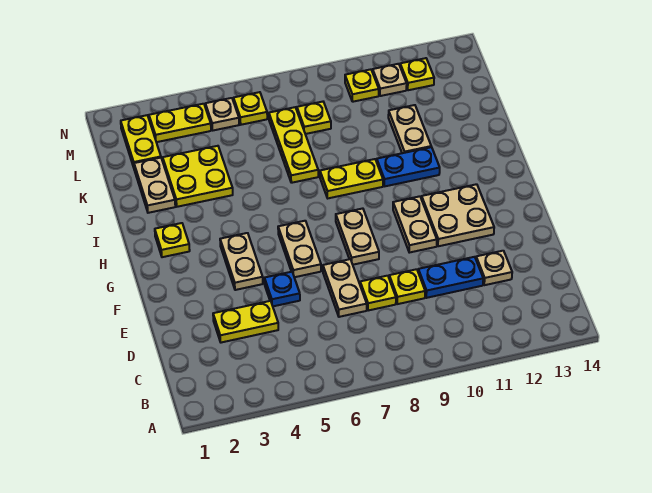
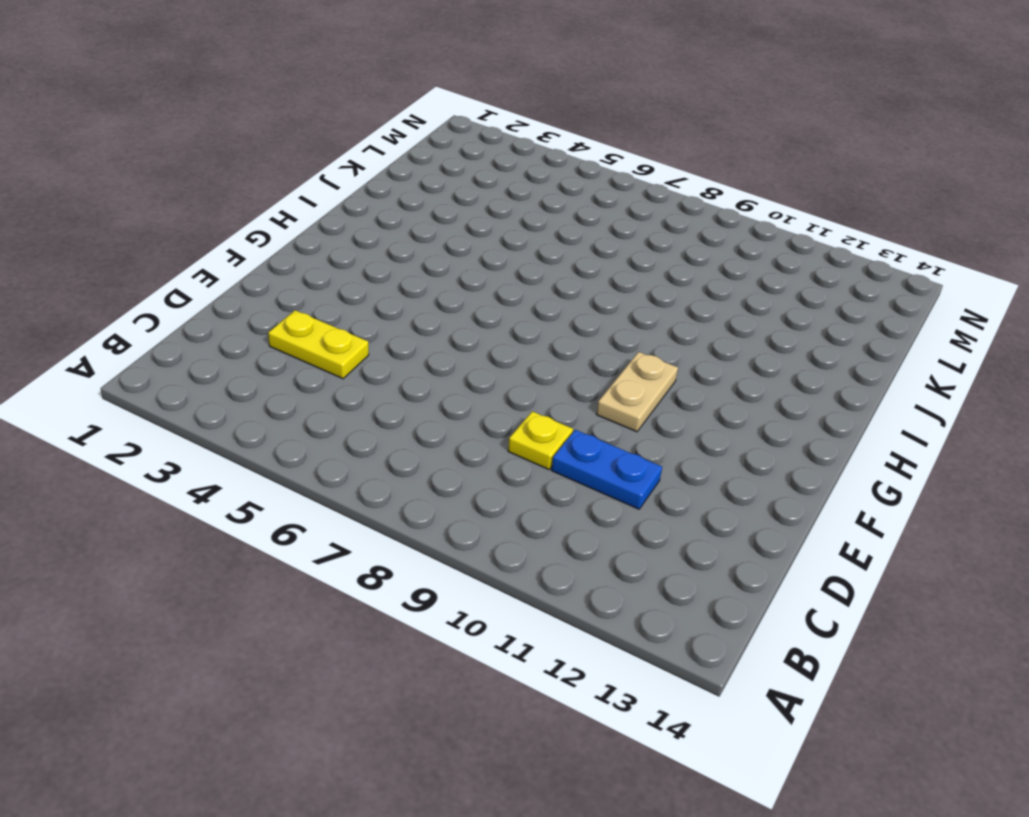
none -> tan plate D7:E7 level 1
none -> yellow plate D8 level 1
none -> tan plate D12 level 1

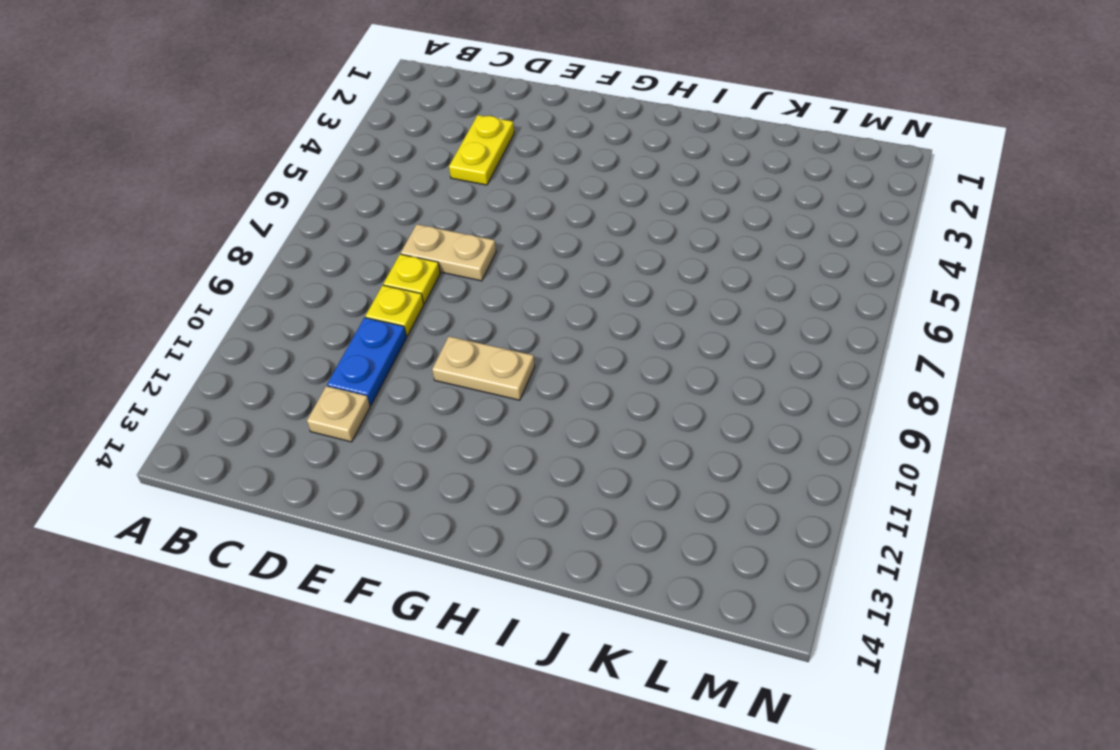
none -> blue plate E5 level 1
none -> tan plate F4:G4 level 1
none -> tan plate F6:G6 level 1

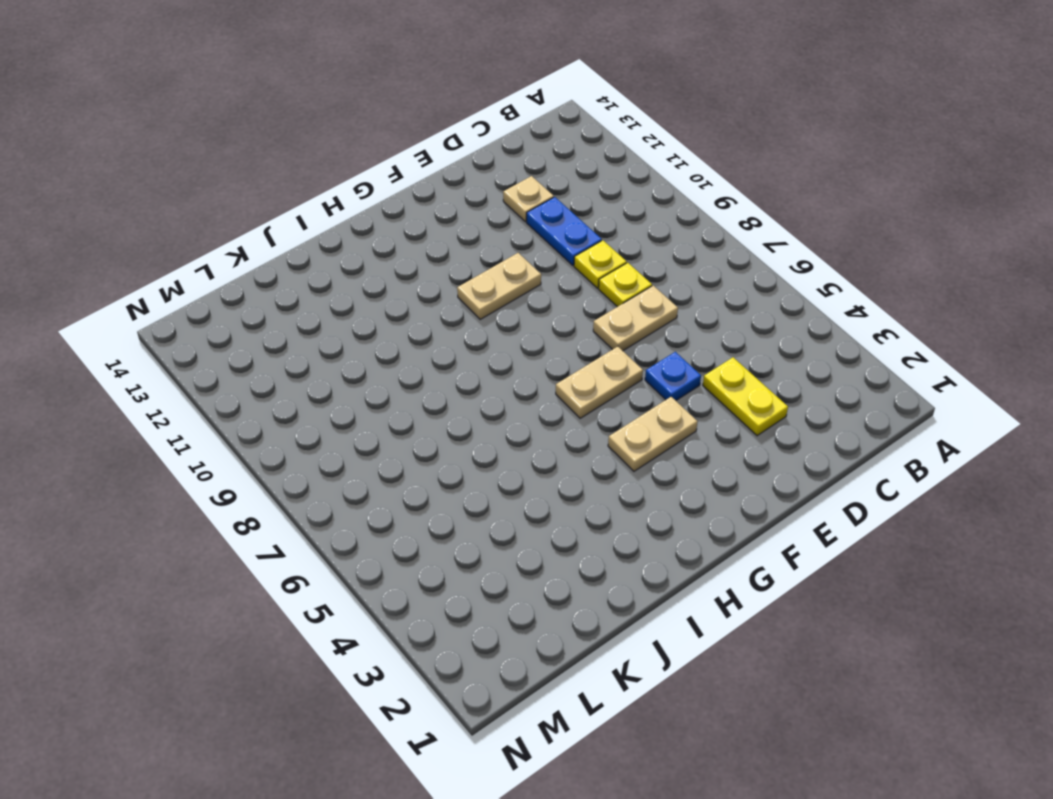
none -> tan plate F8:G8 level 1
none -> tan plate F11:G12 level 1
none -> yellow plate H2 level 1

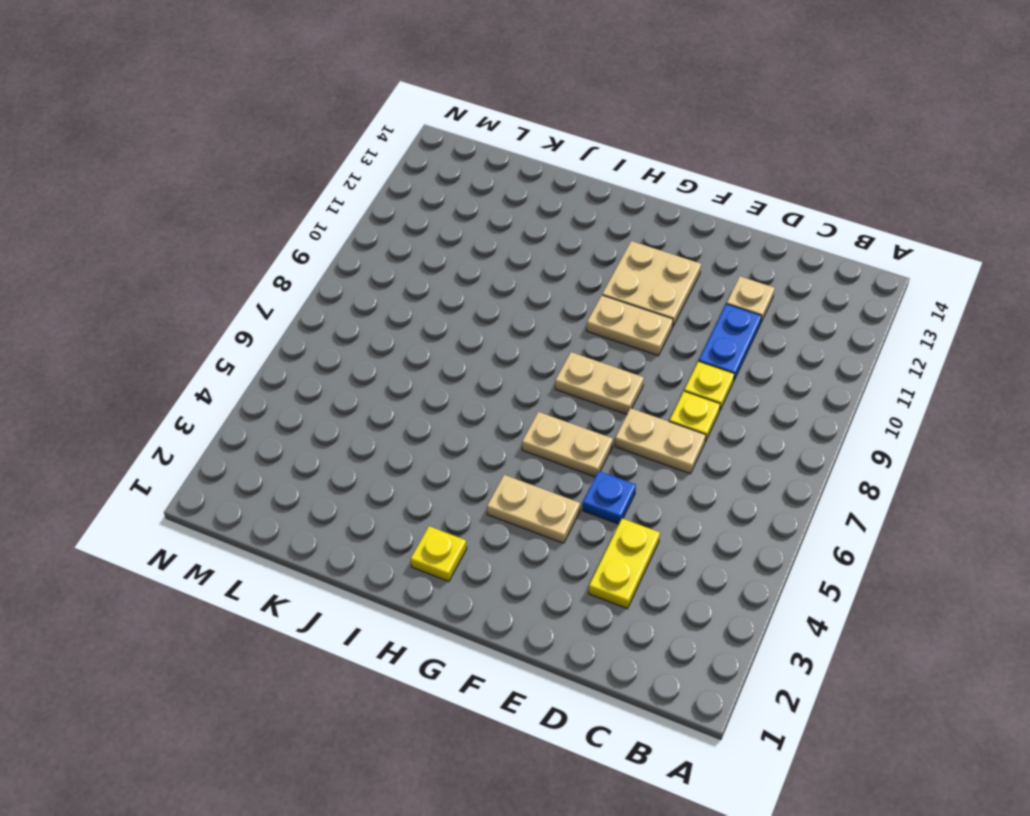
none -> yellow plate I8:I9 level 1
none -> blue plate I10:I11 level 1
none -> tan plate J2:K2 level 1

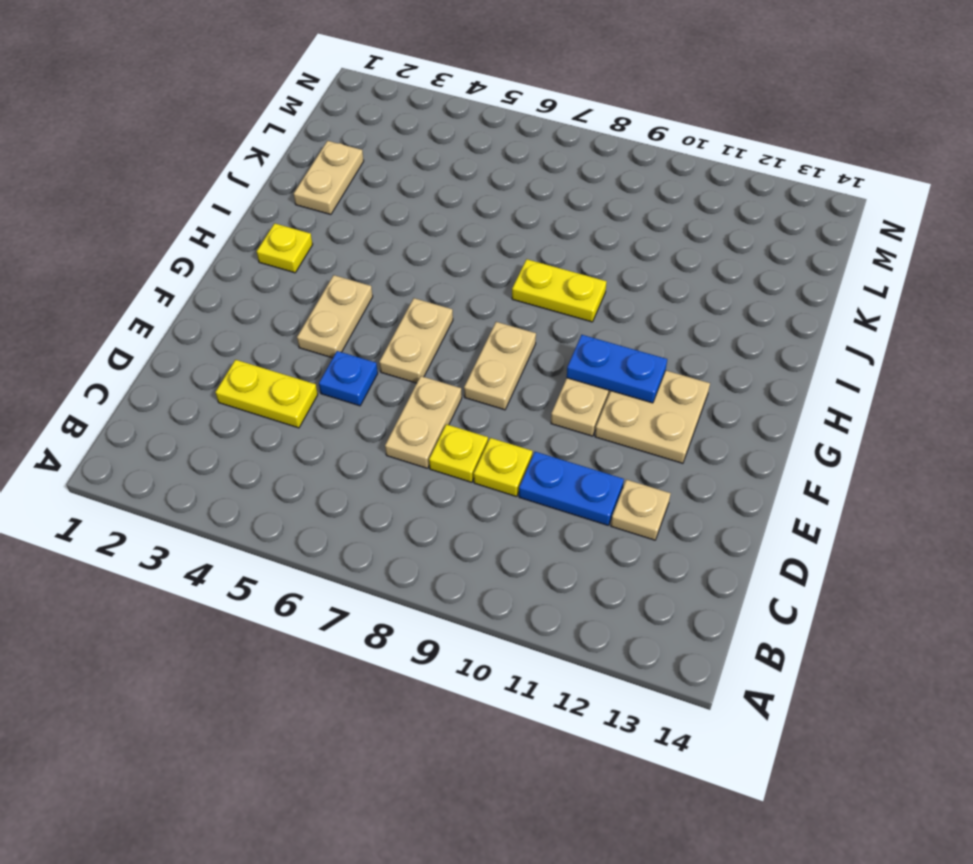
blue plate G10:G11 level 2 -> blue plate I10:I11 level 1
none -> yellow plate J3:K4 level 1
none -> yellow plate J7:L7 level 1
none -> tan plate J11:K11 level 1

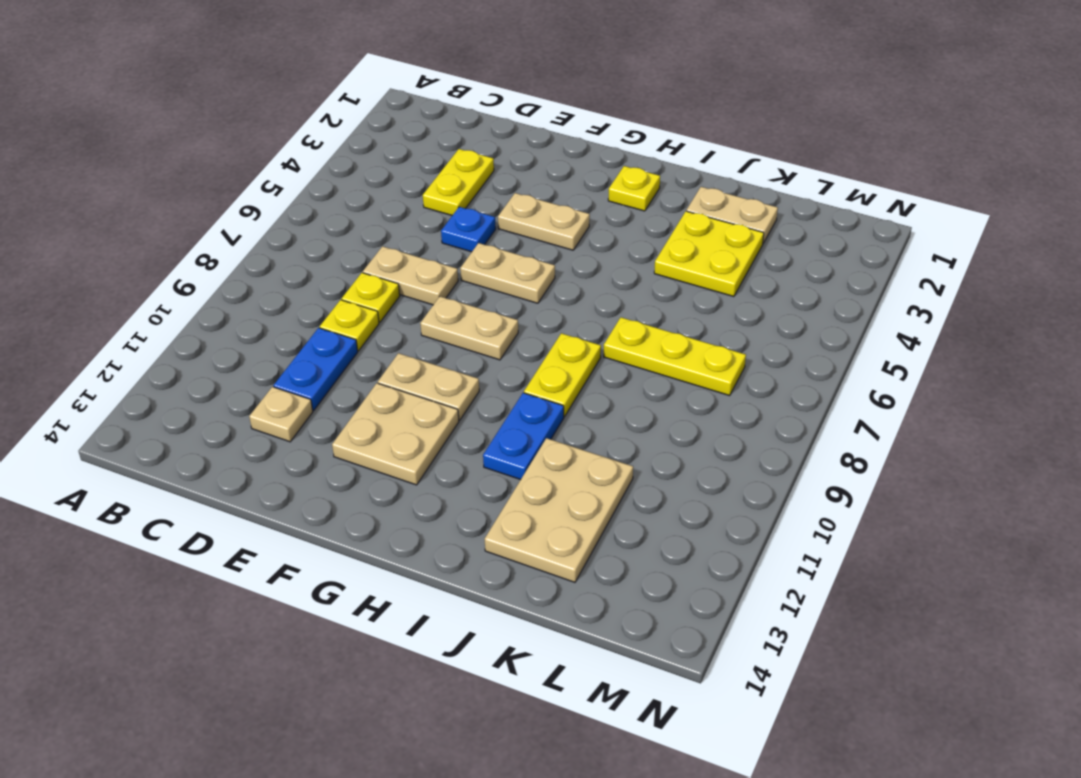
tan plate J11:K13 level 1 -> tan plate J11:K11 level 1
none -> yellow plate L2:M2 level 1
none -> yellow plate L8 level 1
none -> yellow plate M3:M4 level 1

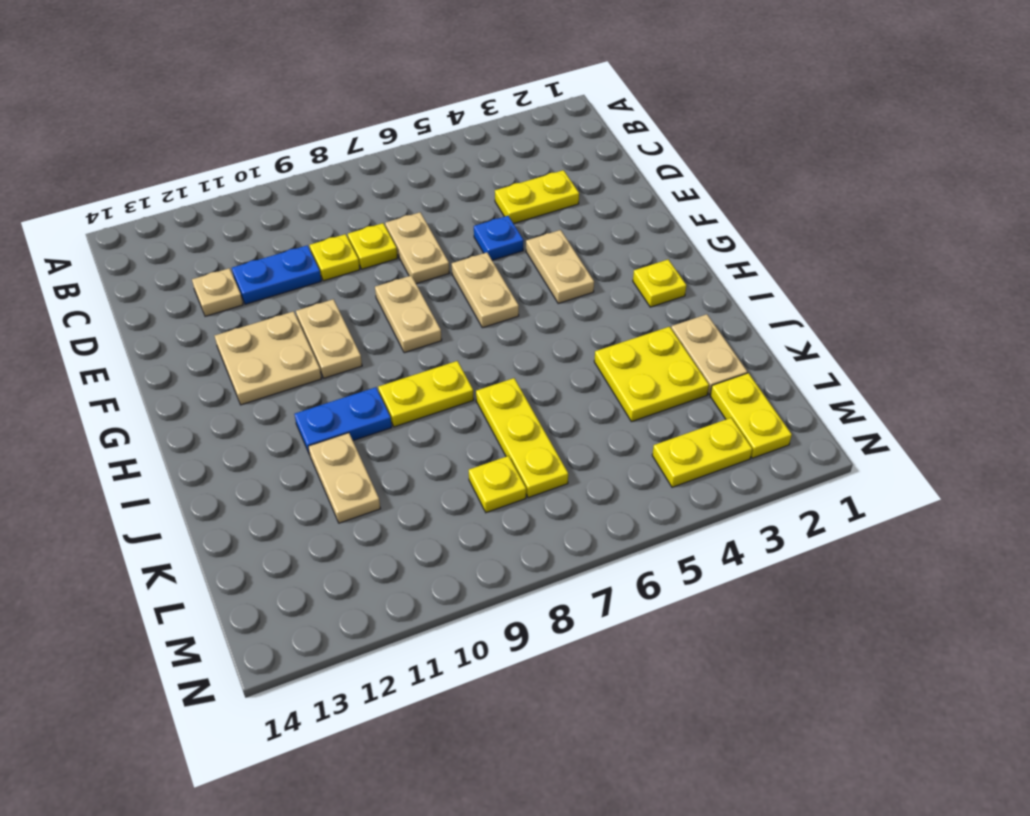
none -> tan plate M5 level 1
none -> yellow plate M6 level 1
none -> yellow plate M10 level 1

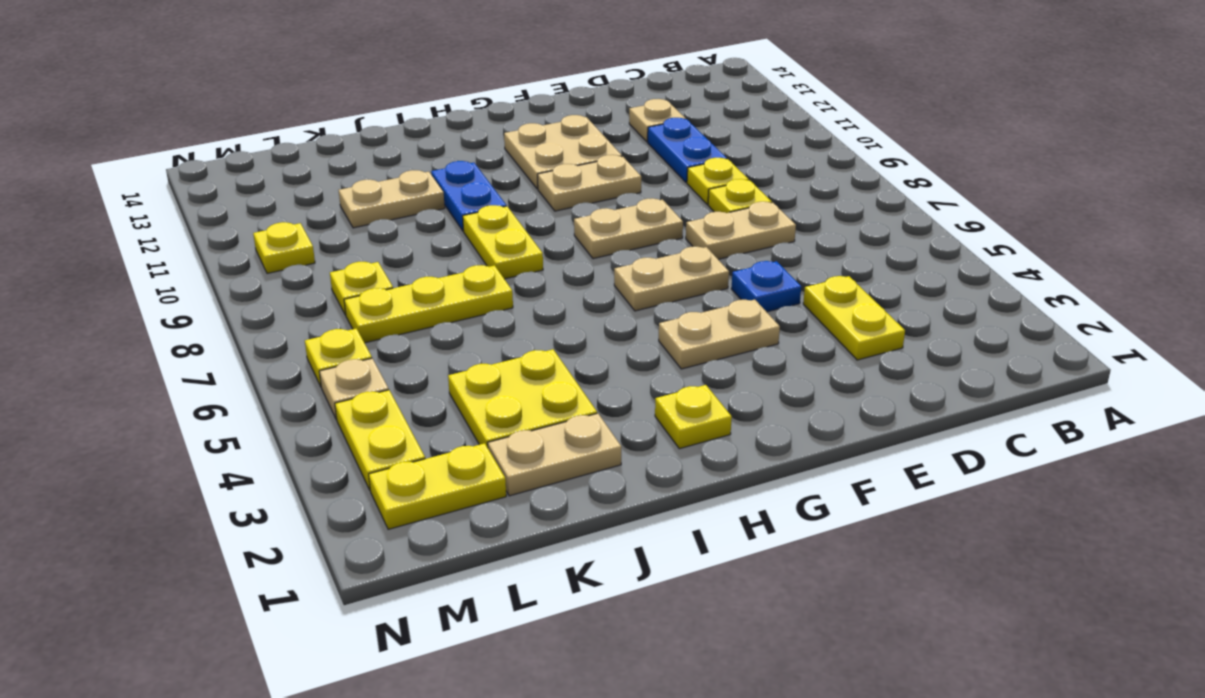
none -> tan plate M11 level 1
none -> yellow plate M12 level 1

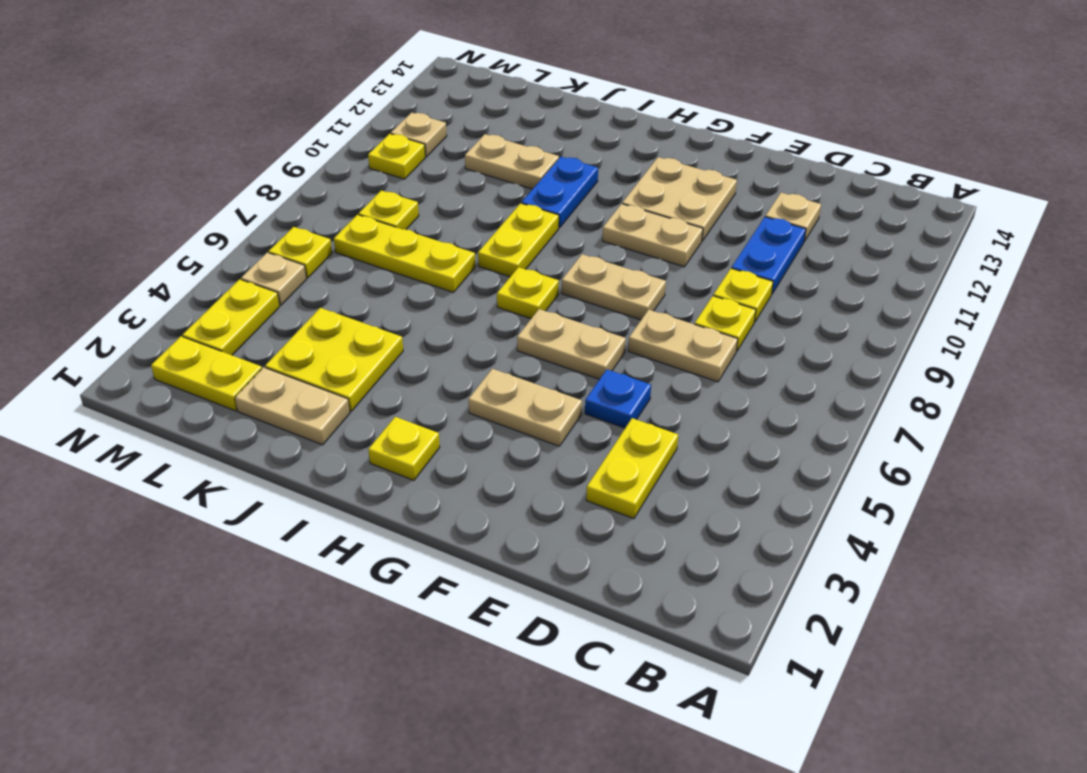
yellow plate H7 level 1 -> yellow plate M12 level 1

